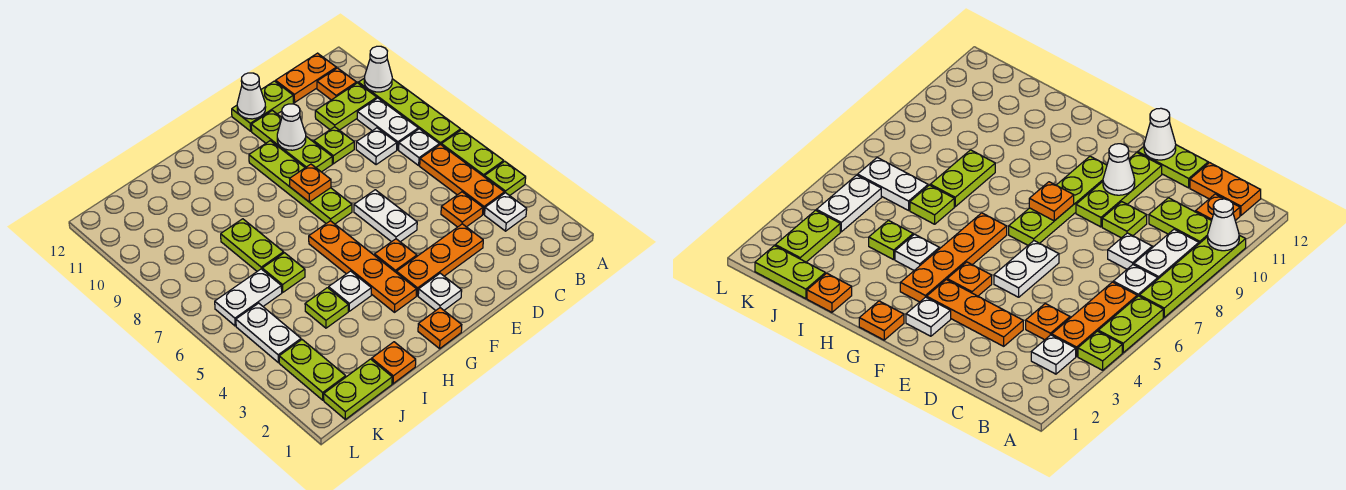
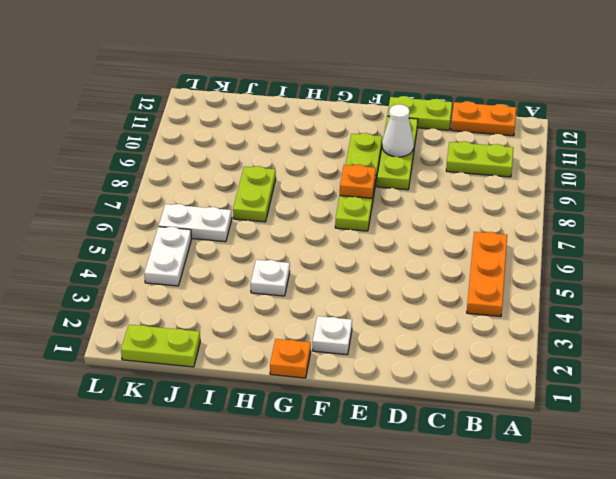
none -> lime plate A4 level 1
none -> lime plate A5:A6 level 1
none -> lime plate A7:A10 level 1
none -> white plate B3 level 1

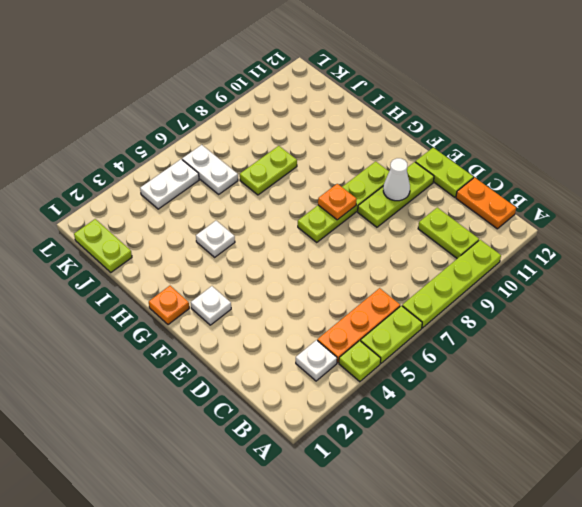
none -> white plate B7 level 1
none -> white plate B8:B9 level 1
none -> orange plate B11 level 1
none -> orange plate C4 level 1

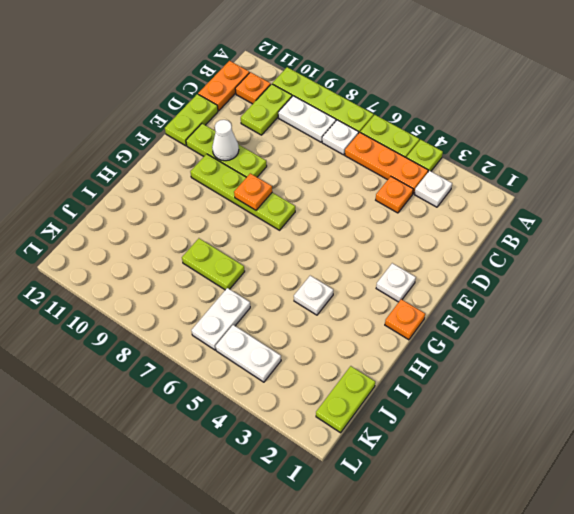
none -> white plate C8 level 1
none -> orange plate D3:F3 level 1
none -> lime plate D9 level 1
none -> white plate E5:E6 level 1

